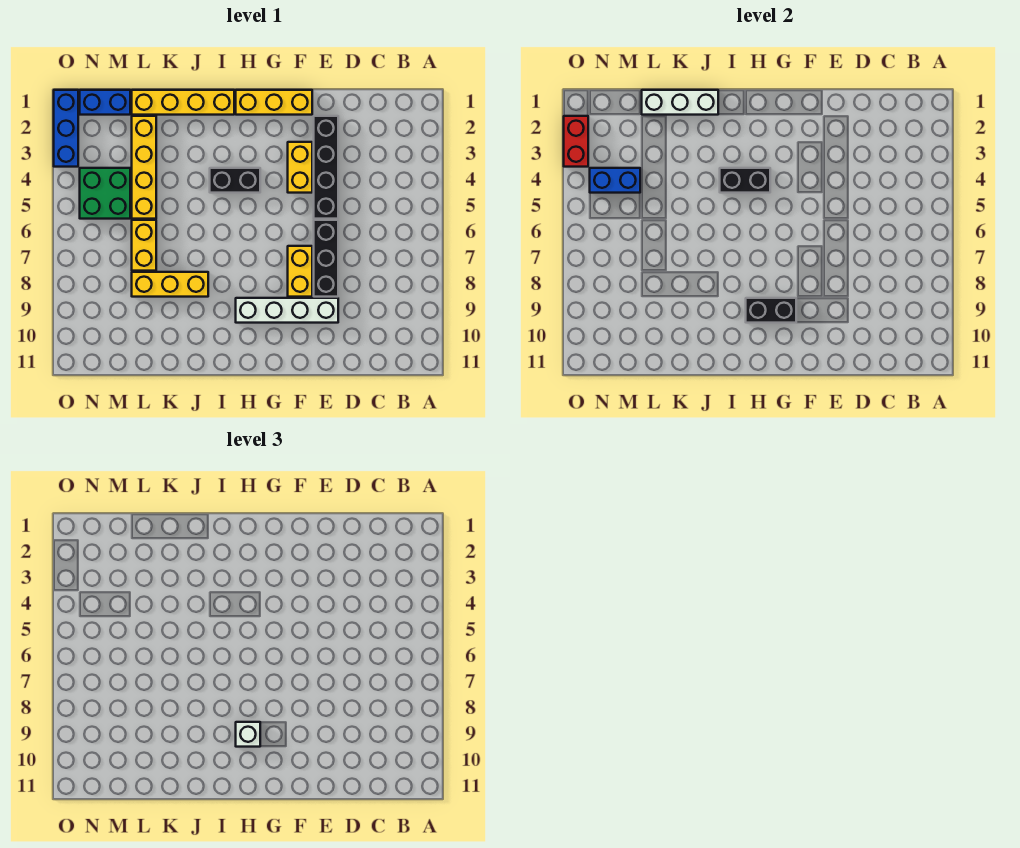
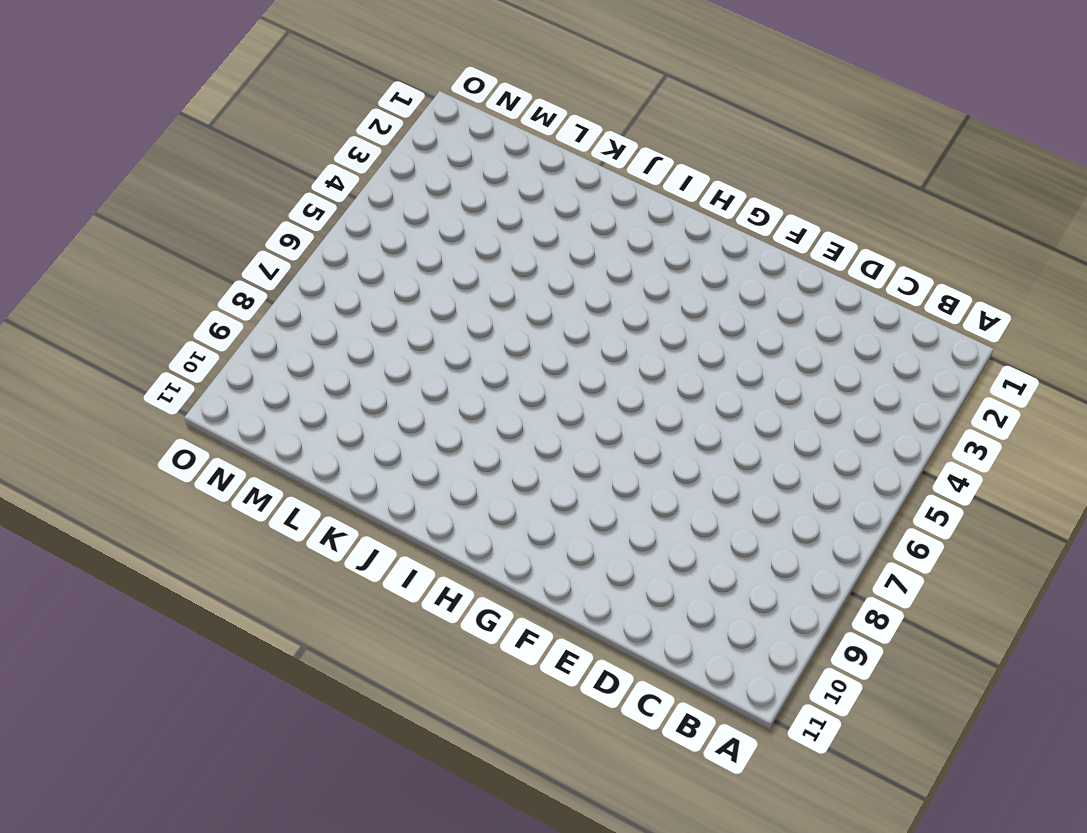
none -> black brick E2:E5 level 1
none -> black brick E6:E8 level 1
none -> white brick E9:H9 level 1

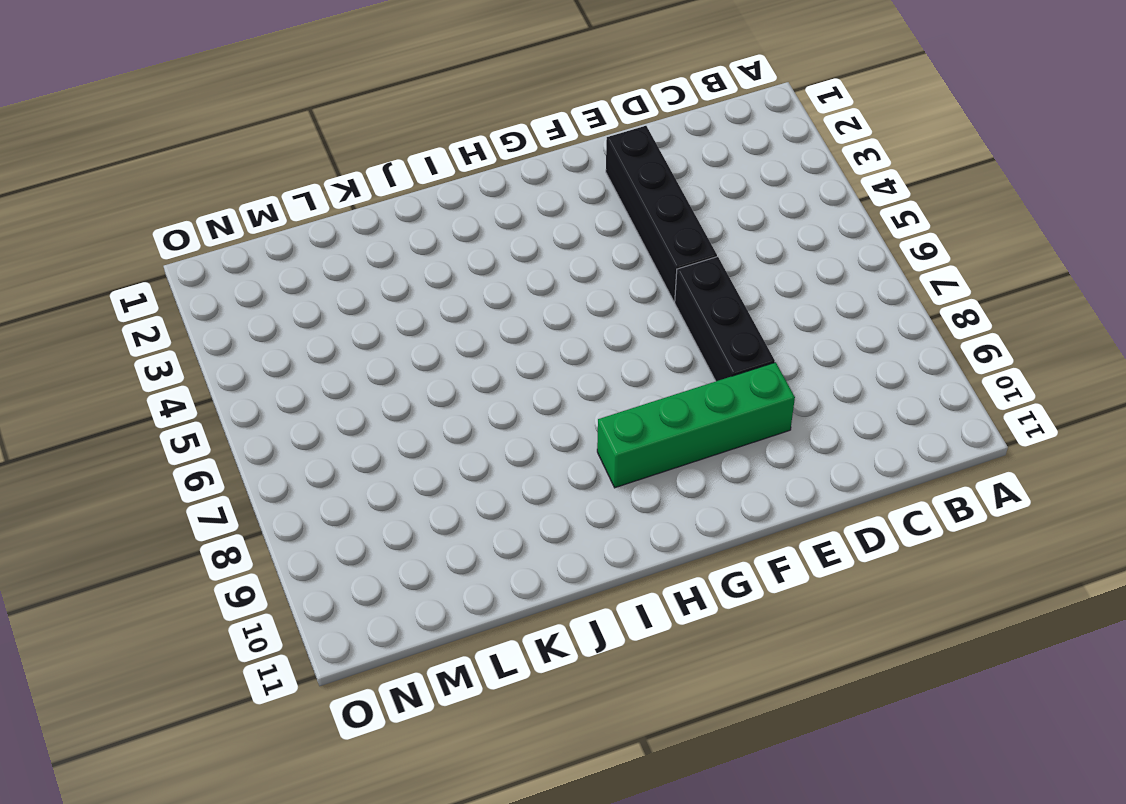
green brick E9:H9 level 1 -> white brick E9:H9 level 1
none -> yellow brick F1:H1 level 1
none -> yellow brick F3:F4 level 1
none -> yellow brick F7:F8 level 1

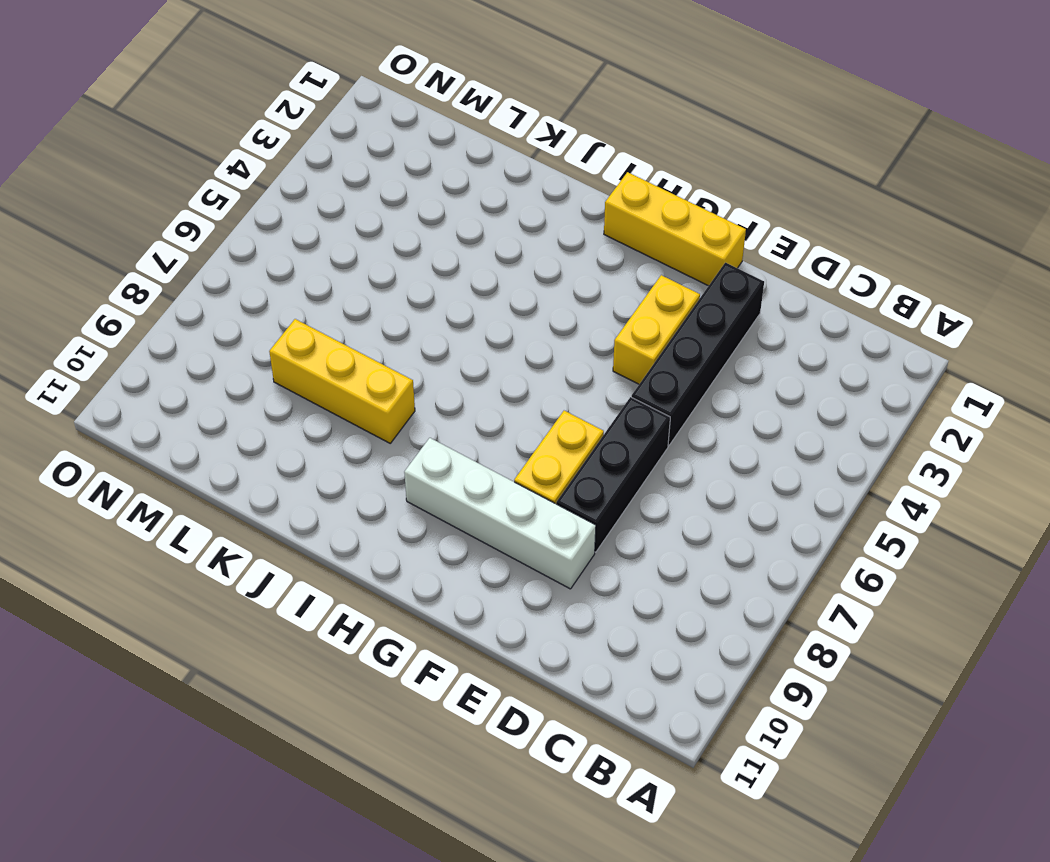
none -> black brick H4:I4 level 1
none -> yellow brick I1:L1 level 1
none -> yellow brick L2:L5 level 1

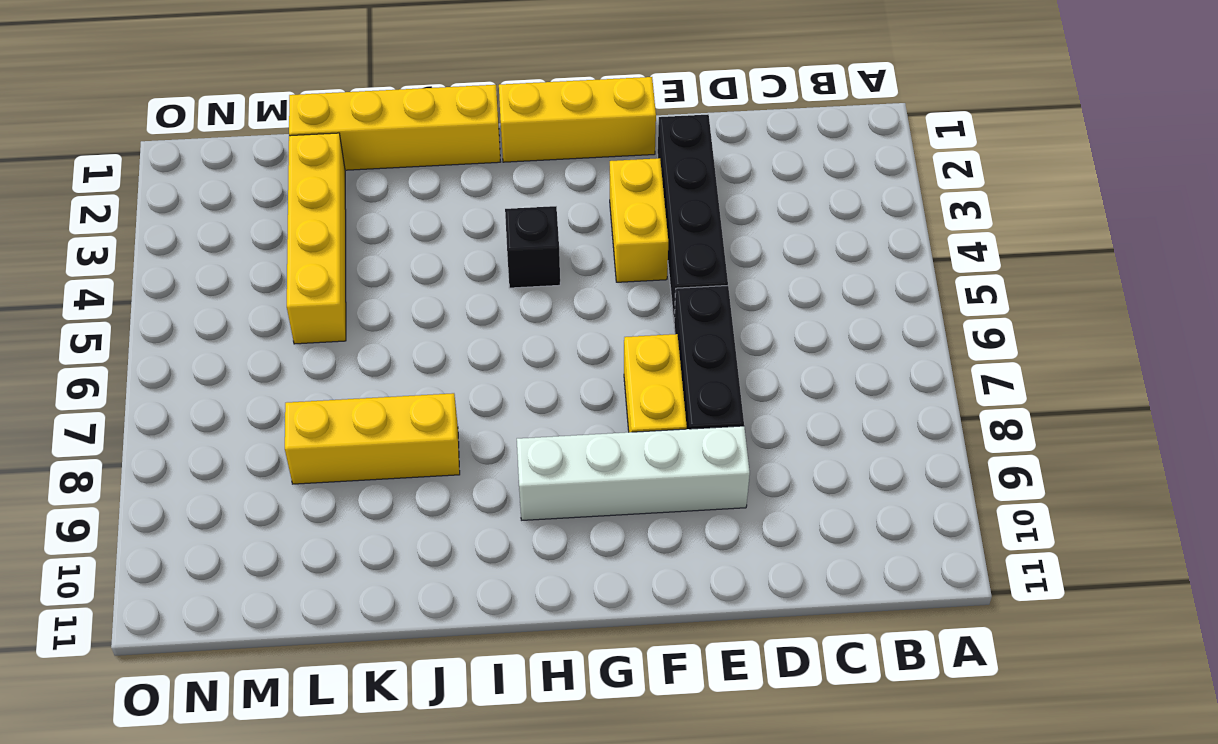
black brick H4 level 1 -> black brick H4:I4 level 1
none -> yellow brick L6:L7 level 1
none -> blue brick M1:N1 level 1
none -> green brick M4:N5 level 1

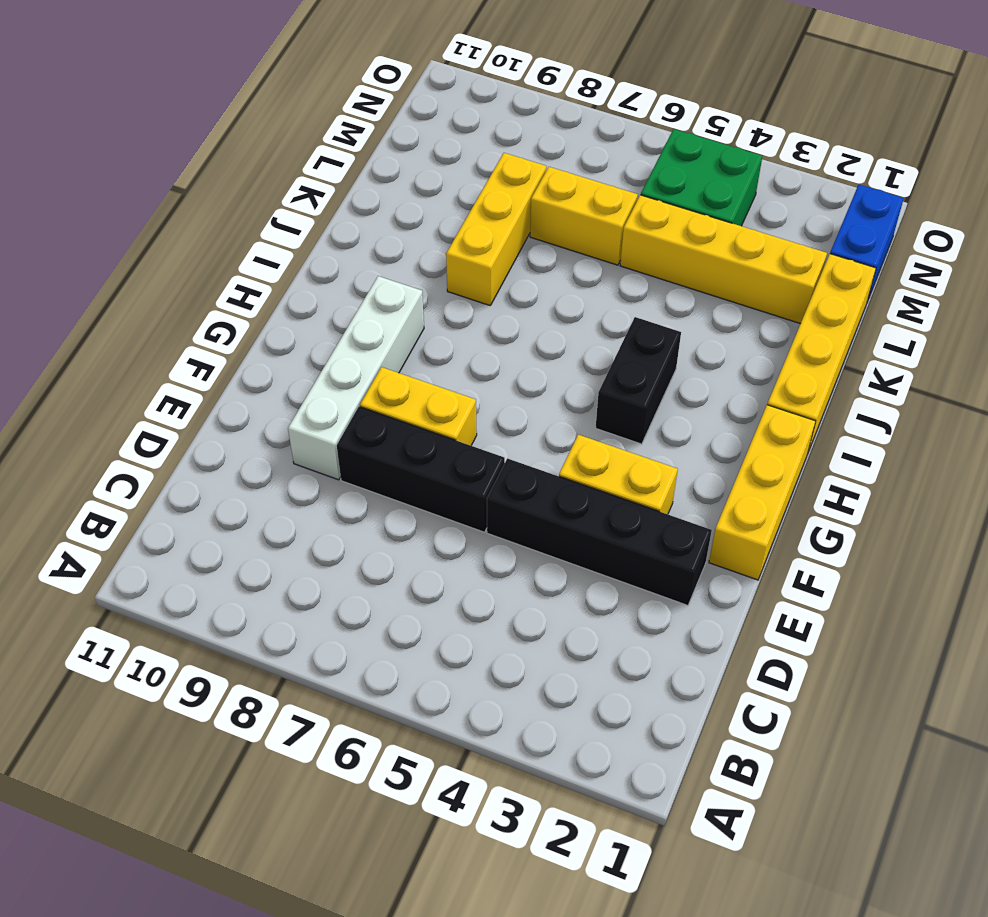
none -> blue brick O1:O3 level 1
none -> black brick G9:H9 level 2
none -> black brick H4:I4 level 2

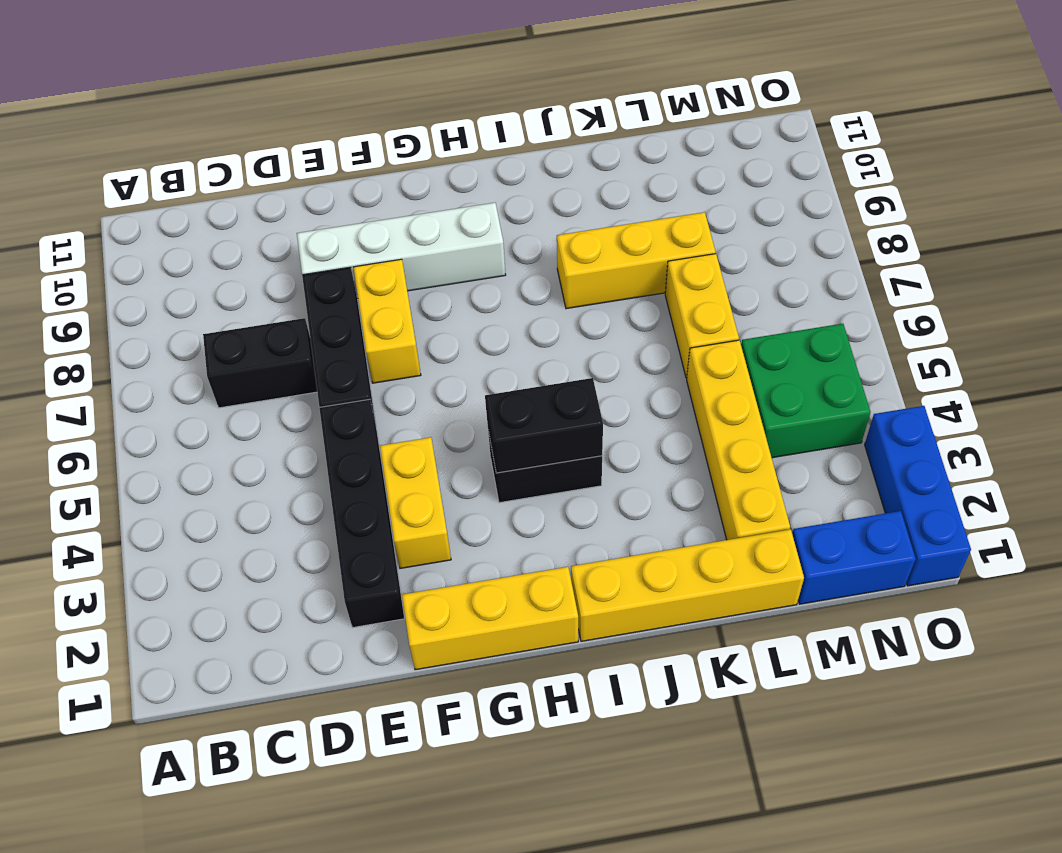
black brick C7:D7 level 1 -> black brick G9:H9 level 2
none -> white brick J1:L1 level 2
none -> blue brick M4:N4 level 2
none -> red brick O2:O3 level 2

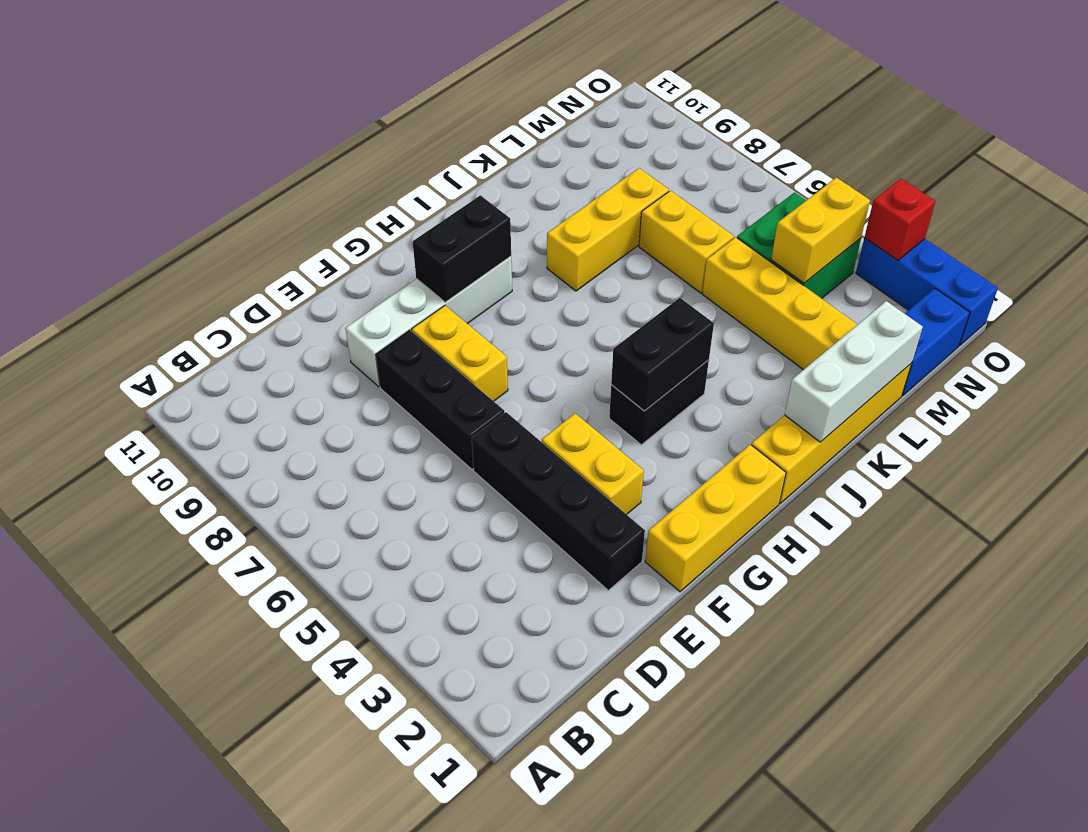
yellow brick M4:N4 level 2 -> blue brick M4:N4 level 2
red brick O3 level 2 -> red brick O2:O3 level 2
none -> white brick H9 level 3

